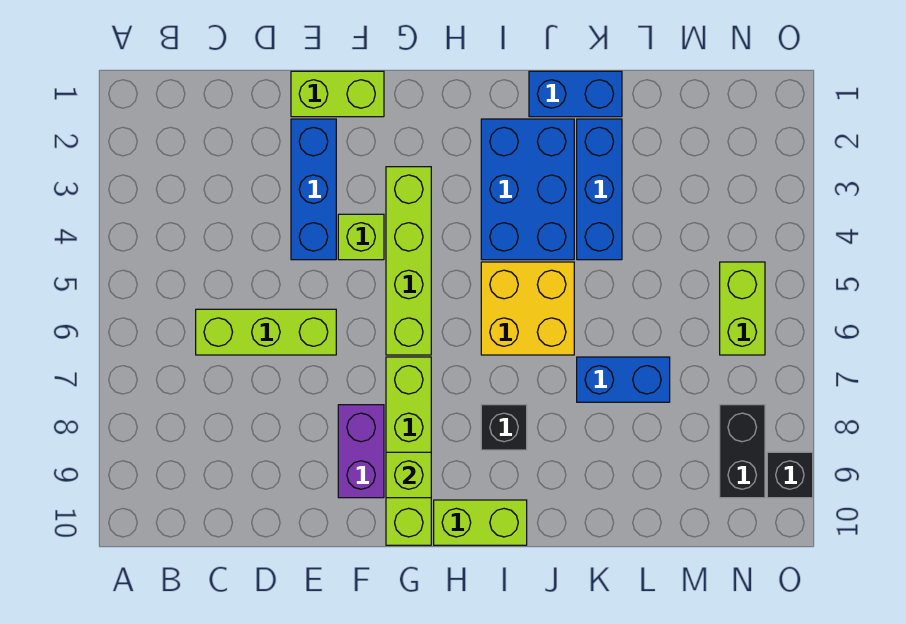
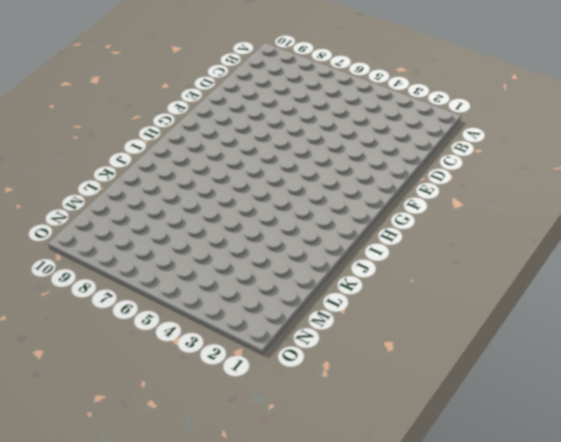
none -> lime brick C6:E6 level 1
none -> lime brick E1:F1 level 1
none -> blue brick E2:E4 level 1

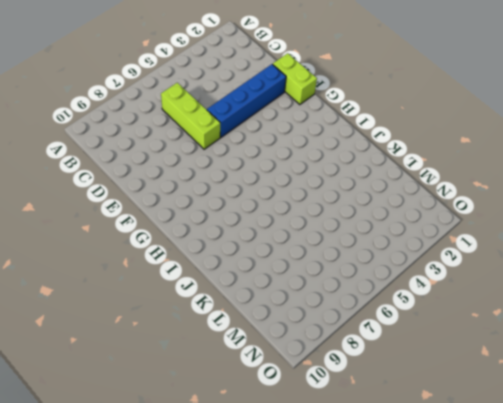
blue brick E2:E5 level 1 -> blue brick E2:E4 level 1
none -> lime brick F4 level 1
none -> purple brick F8:F9 level 1
none -> lime brick G3:G6 level 1

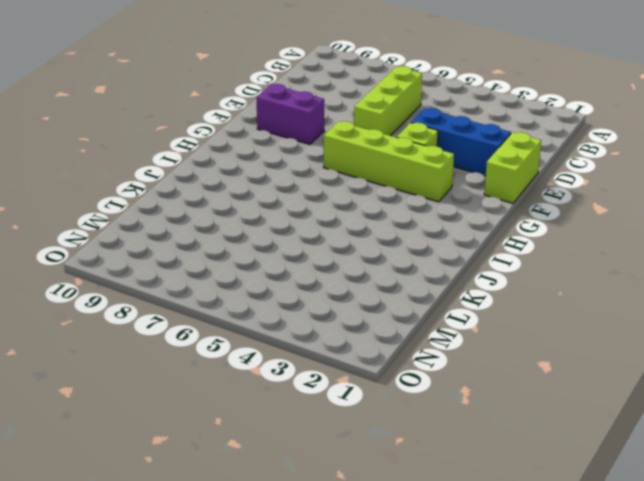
none -> lime brick G7:G10 level 1
none -> lime brick H10:I10 level 1
none -> blue brick I2:J4 level 1

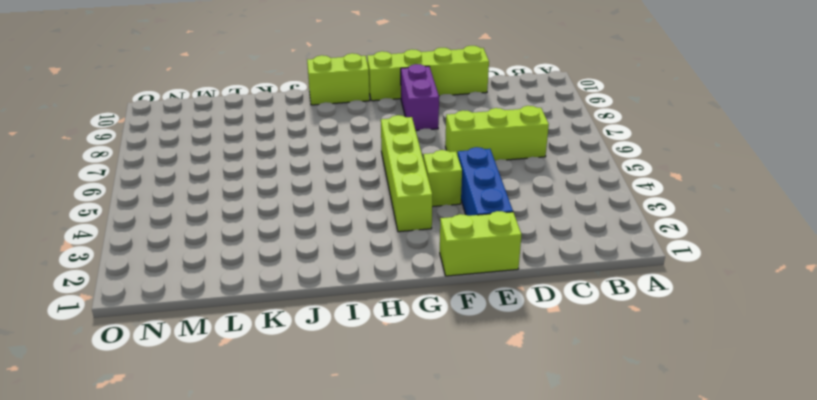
lime brick D10:G10 level 1 -> lime brick G7:G10 level 1
none -> blue brick I2:J4 level 1
none -> yellow brick I5:J6 level 1
none -> black brick I8 level 1

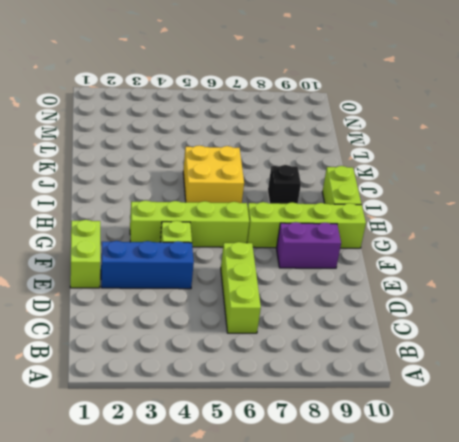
none -> blue brick I2:J4 level 1
none -> blue brick J1:K1 level 1
none -> blue brick K2:K4 level 1

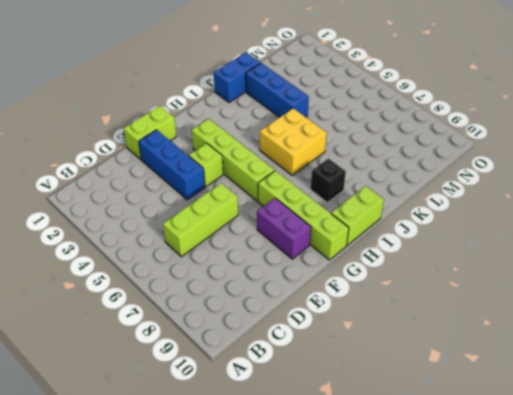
none -> blue brick I2:J4 level 1
none -> blue brick K7:L7 level 1
none -> lime brick N5:N6 level 1

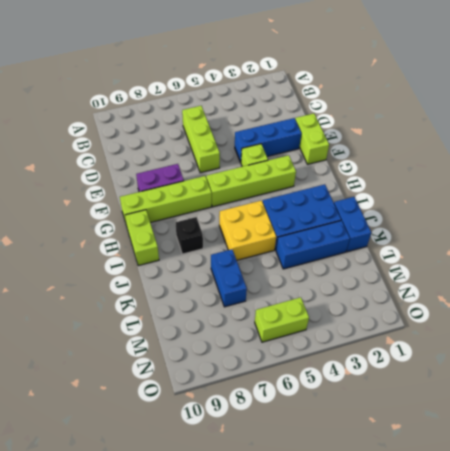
none -> black brick N8:N9 level 1
none -> black brick O9 level 1
none -> lime brick G9 level 2

